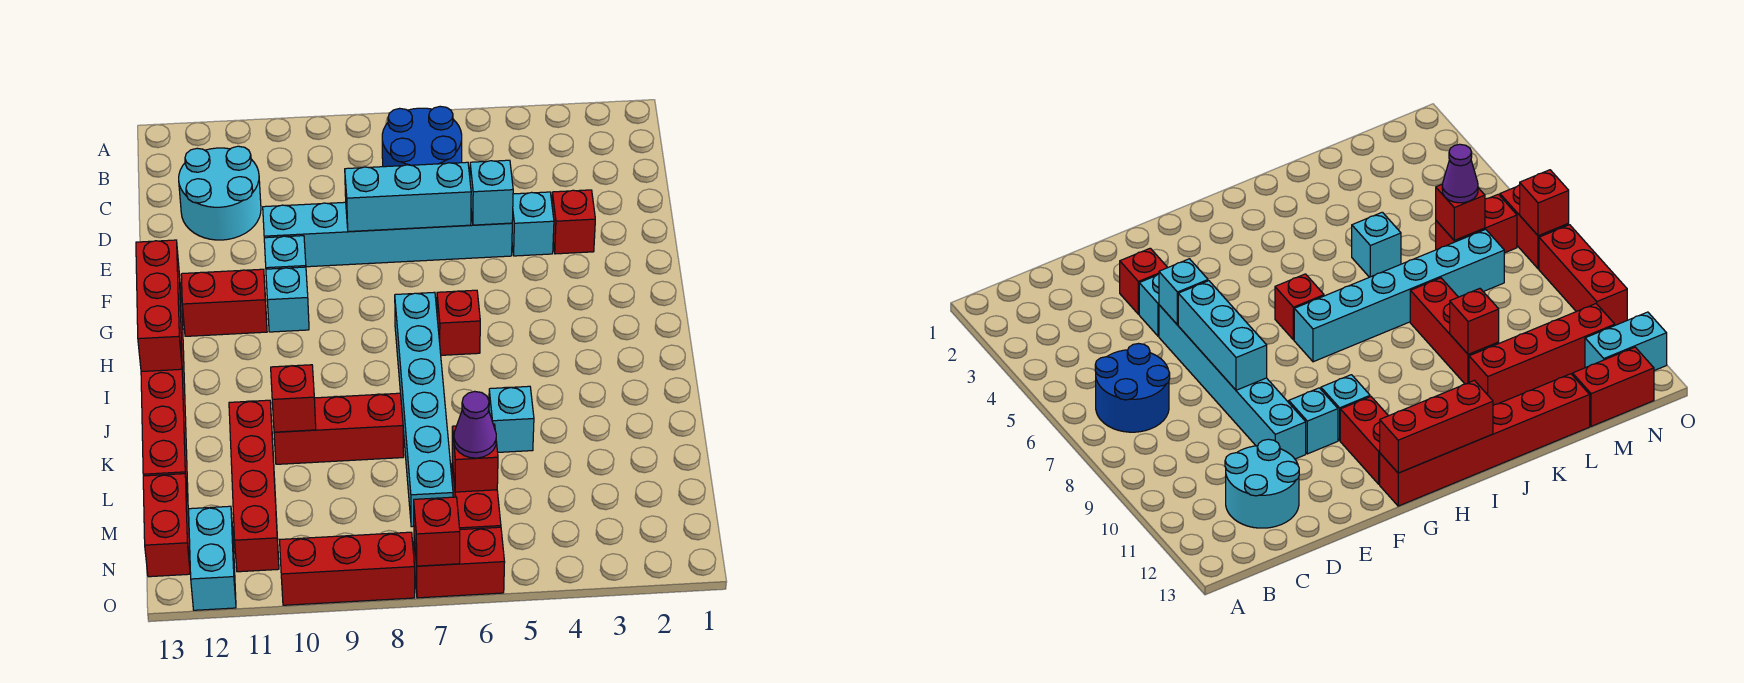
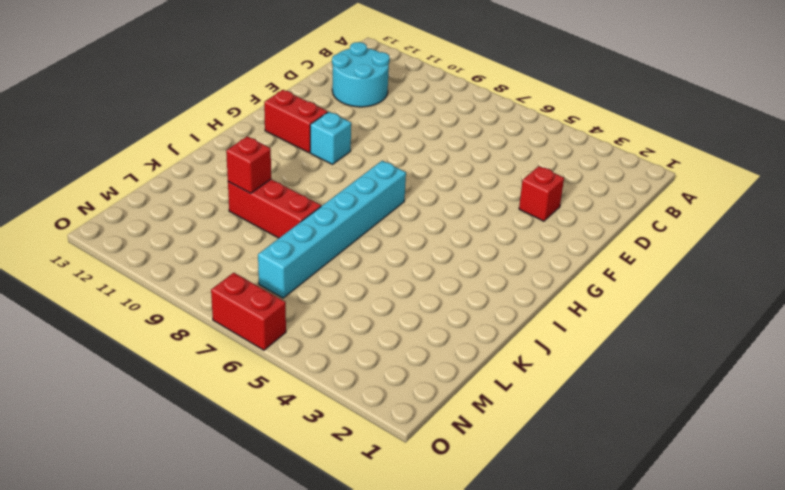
none -> blue round brick B6:C7 level 1
none -> cyan brick E4 level 1
none -> cyan brick E5:E10 level 1

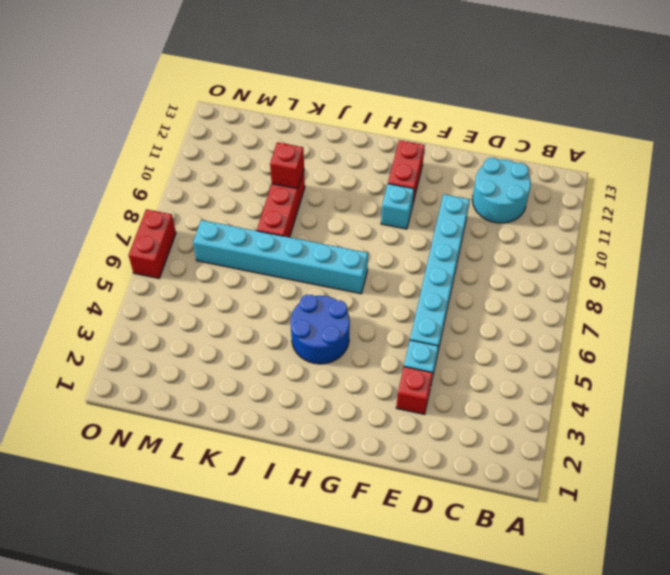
blue round brick H4:I5 level 1 -> blue round brick B6:C7 level 1
none -> cyan brick F10 level 1
none -> red brick G13:L13 level 1
none -> red brick H6 level 1

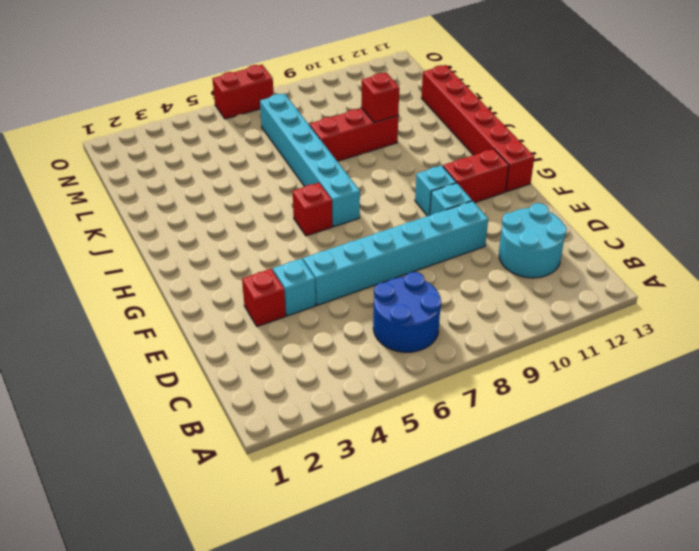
none -> cyan brick K5 level 1
none -> red brick K11:N11 level 1
none -> red brick M6:N6 level 1

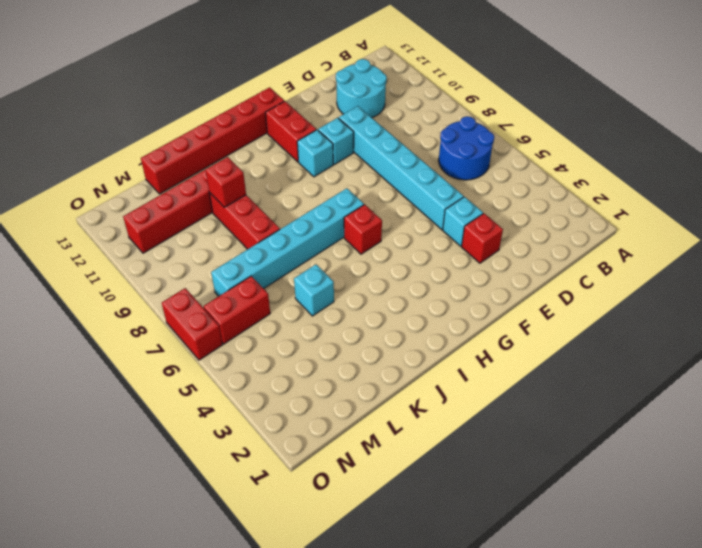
none -> red brick M13:N13 level 1
none -> cyan brick N12:O12 level 1
none -> red brick O8:O10 level 1

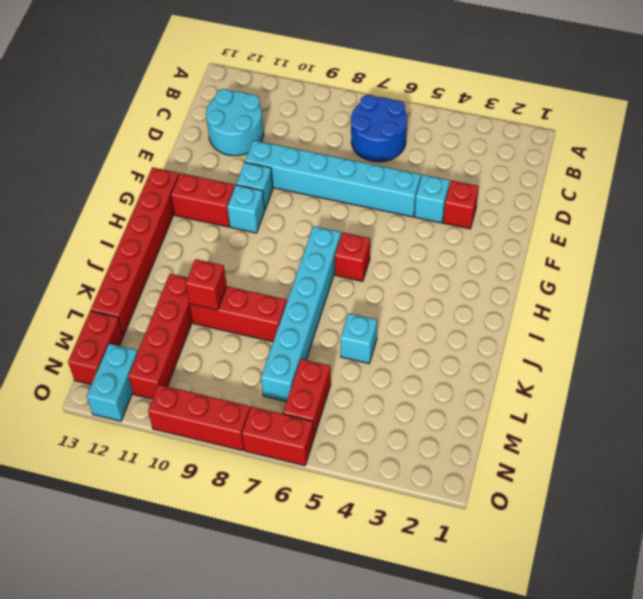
none -> cyan brick E5 level 2
none -> cyan brick E6:E8 level 2
none -> red brick G13:I13 level 2

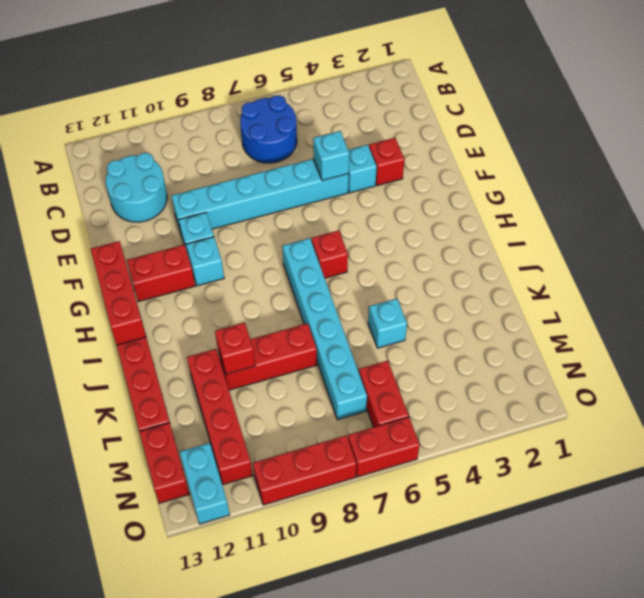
none -> cyan brick E6:E8 level 2
none -> red brick M6 level 2
none -> red brick O7 level 2

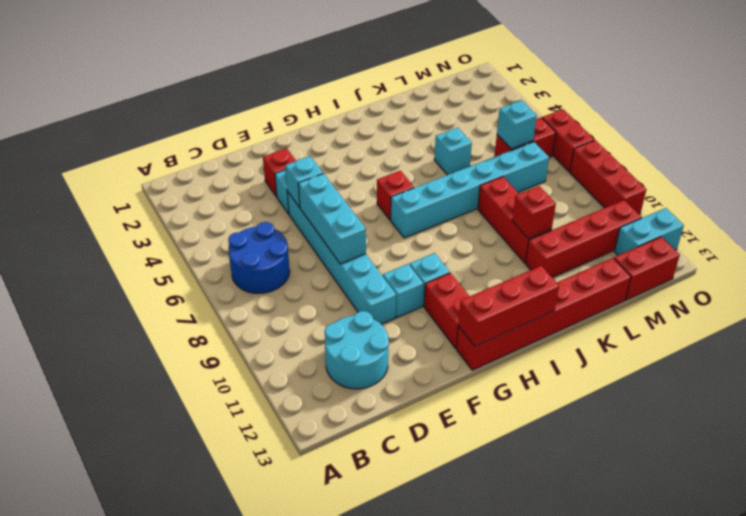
cyan brick M6 level 2 -> red brick M6 level 2
none -> red brick O7 level 2
none -> purple cone M6 level 3

